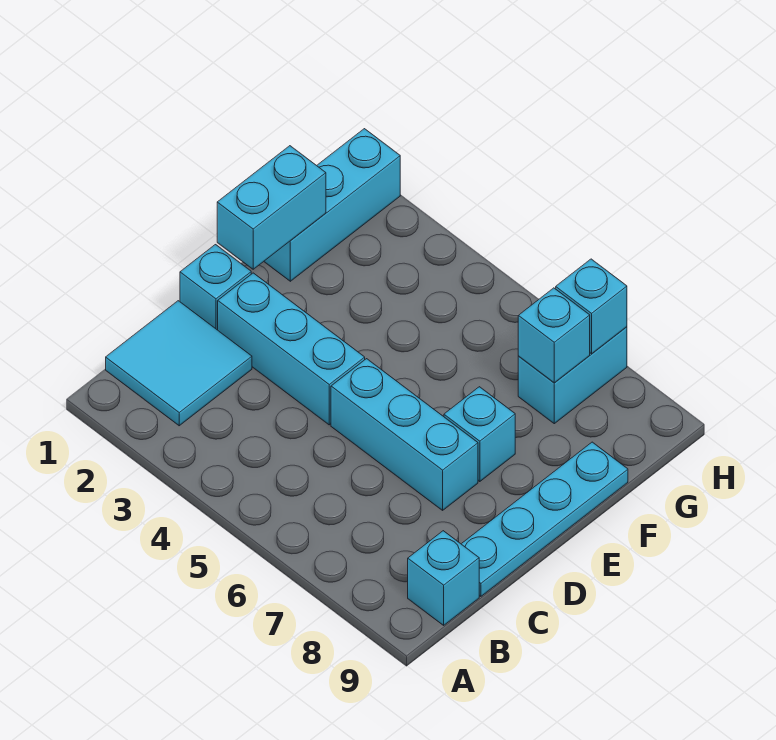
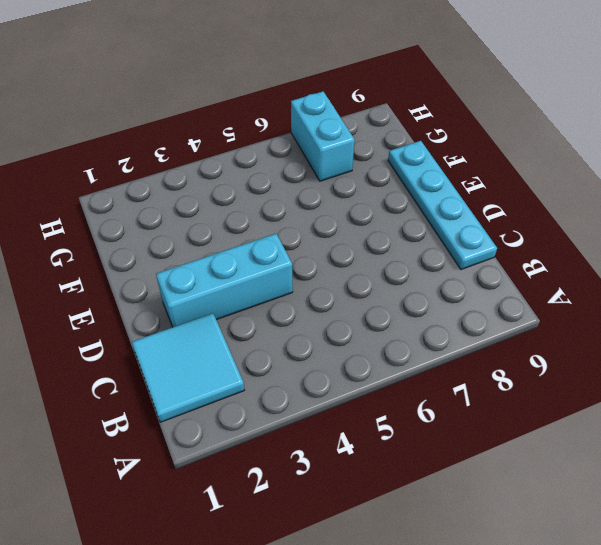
none -> cyan brick B9 level 1
none -> cyan brick D1 level 1
none -> cyan brick D5:D7 level 1

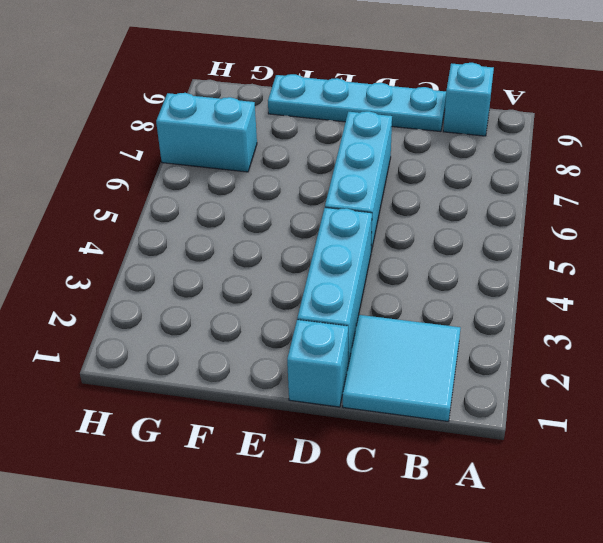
none -> cyan brick E7 level 1
none -> cyan brick F1:H1 level 1
none -> cyan brick E1:F1 level 2

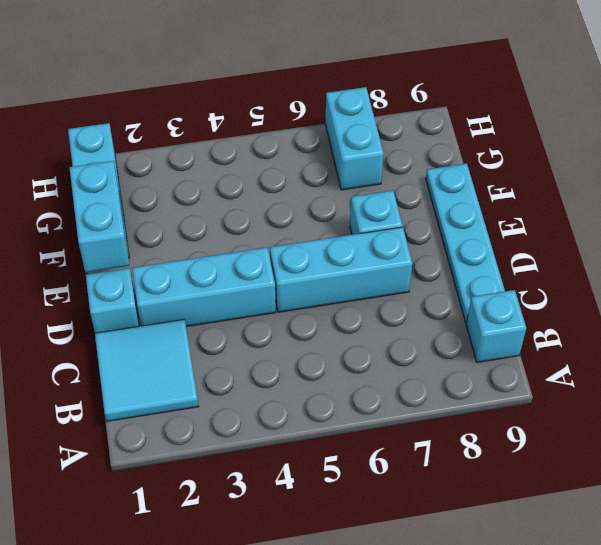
none -> cyan brick G7 level 2
none -> cyan brick H7 level 2

